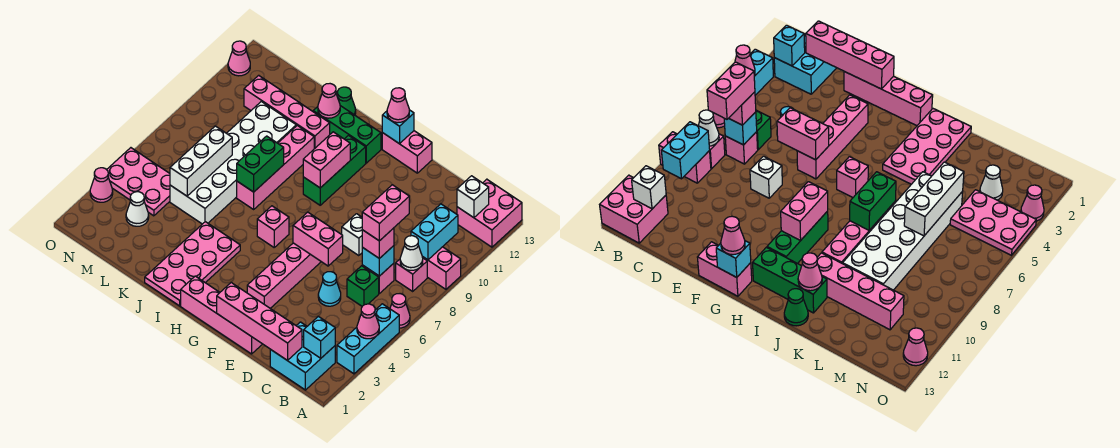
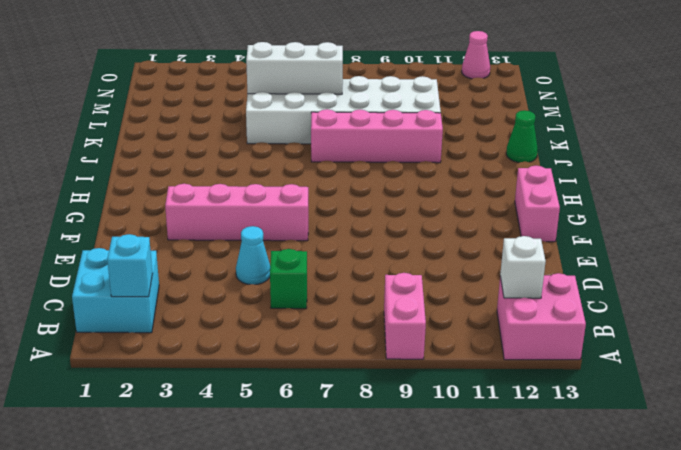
none -> cyan brick A3:A5 level 1
none -> pink cone A6 level 1
none -> pink brick B8 level 1
none -> pink brick C7 level 1

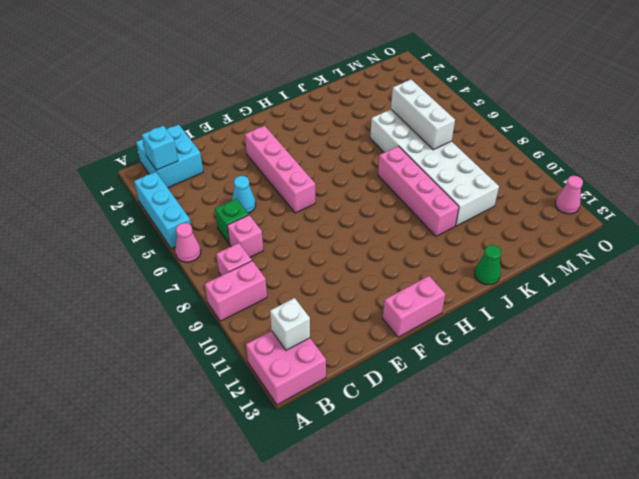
none -> pink brick E1:H1 level 1
none -> white brick E8 level 1
none -> pink brick H6 level 1
none -> green brick H9:H11 level 1

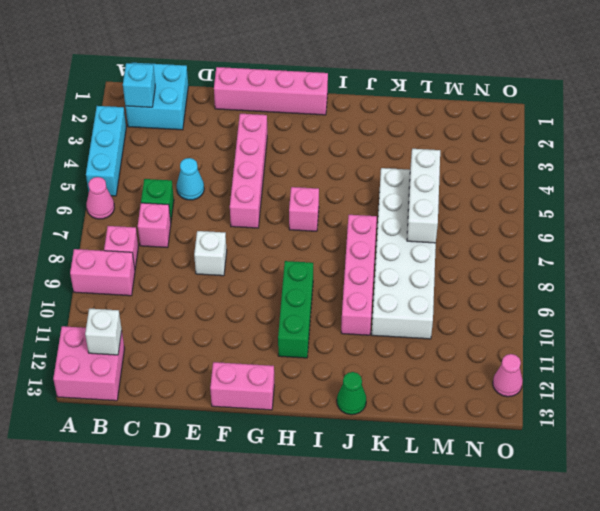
none -> green brick H12:J12 level 1
none -> pink plate I1:J4 level 1
none -> pink brick J11:M11 level 1
none -> white cone M3 level 1

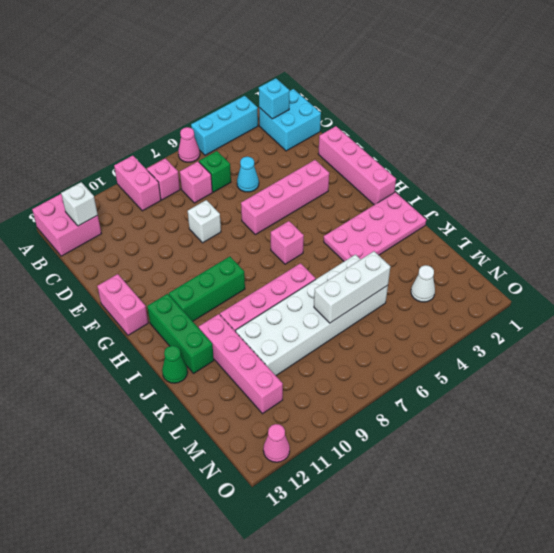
none -> pink plate M4:O5 level 1
none -> pink cone O3 level 1
none -> pink cone A4 level 2
none -> white cone B8 level 2

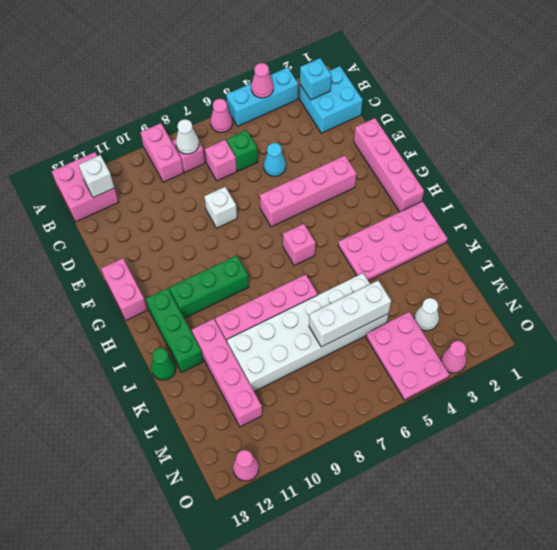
none -> cyan brick B9:B10 level 2
none -> pink brick C1:F1 level 2
none -> cyan brick C7 level 2
none -> pink brick E6:F6 level 2

